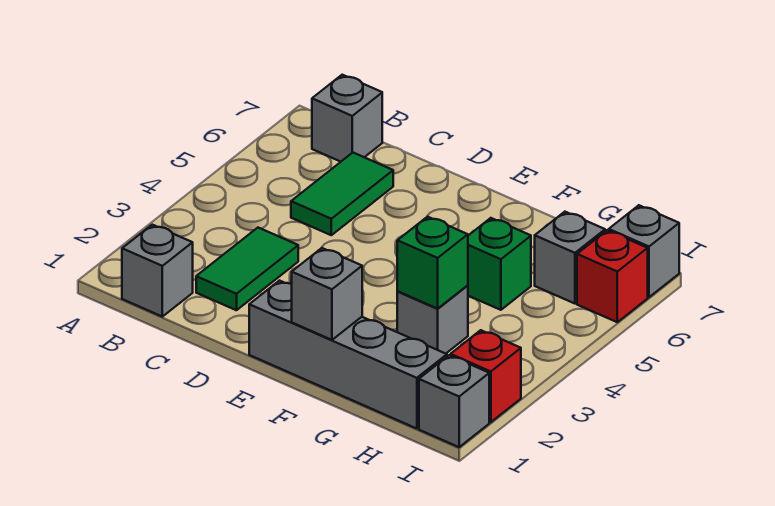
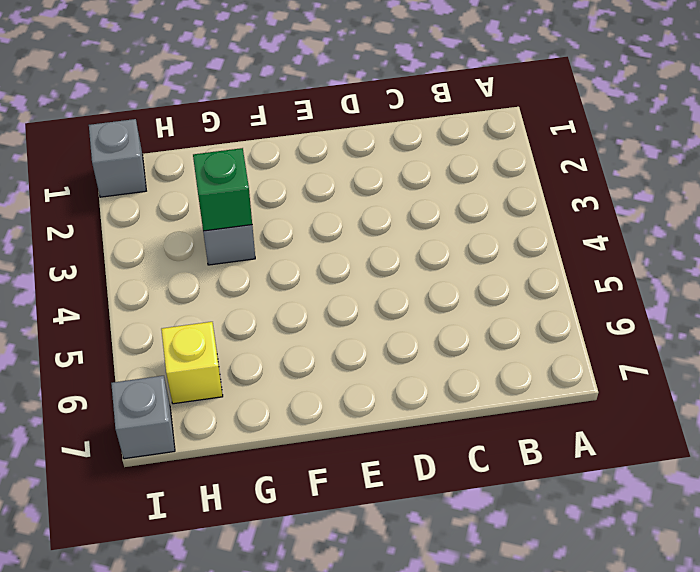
yellow brick H6 level 1 -> grey brick H6 level 1
none -> grey brick B1 level 1
none -> grey brick B7 level 1
none -> green tile C2:C3 level 1

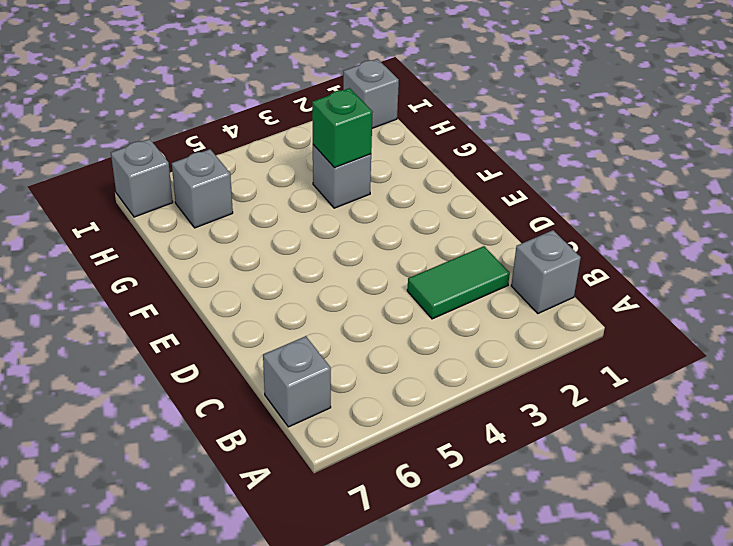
none -> green tile C5:C6 level 1
none -> grey brick E1:H1 level 1
none -> green brick G5 level 1

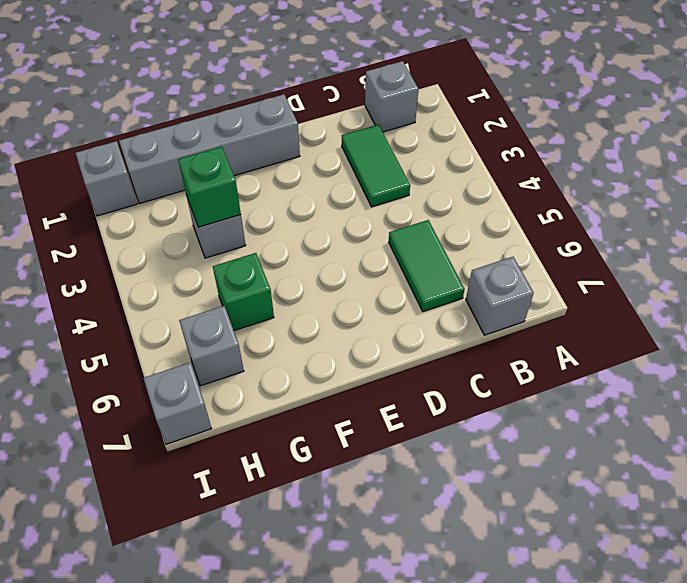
none -> red brick I2 level 1
none -> red brick I6 level 1
none -> grey brick F1 level 2

